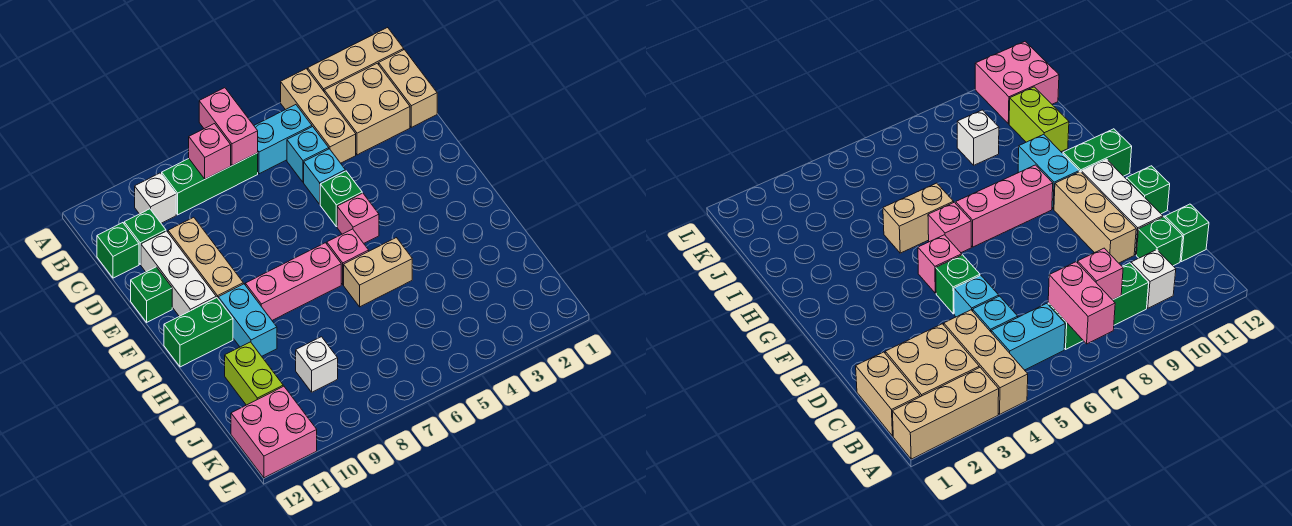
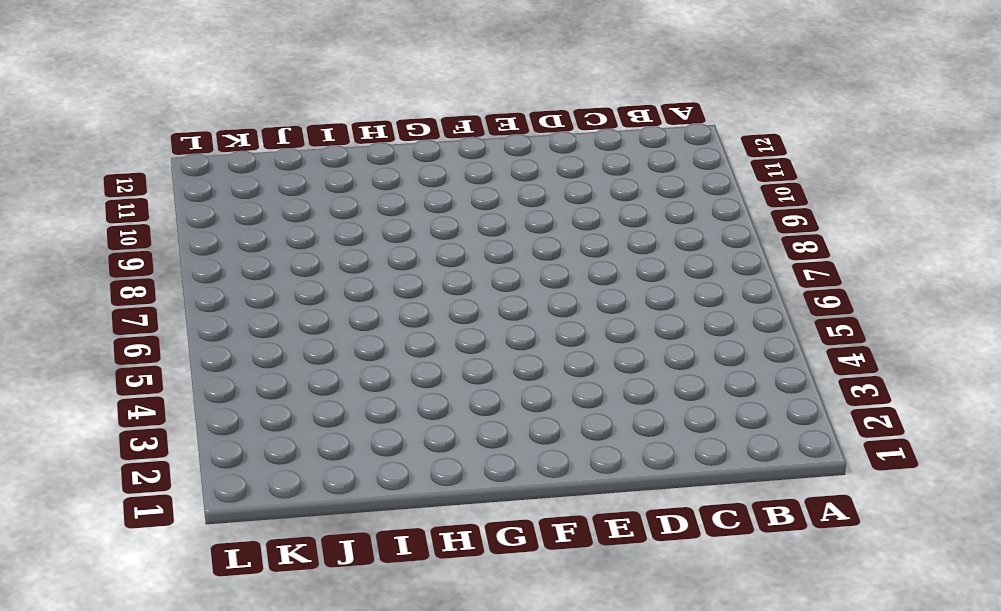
none -> tan brick A1:A3 level 1
none -> tan brick A4:C4 level 1
none -> tan brick B1:C1 level 1

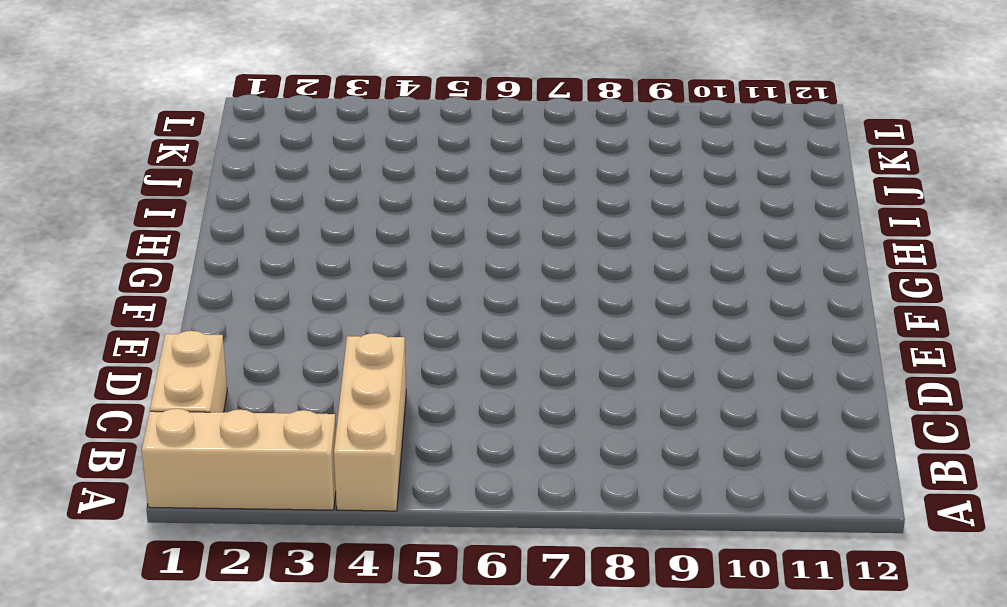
none -> tan brick B2:C3 level 1
none -> cyan brick B5:B6 level 1
none -> green brick B7:B9 level 1

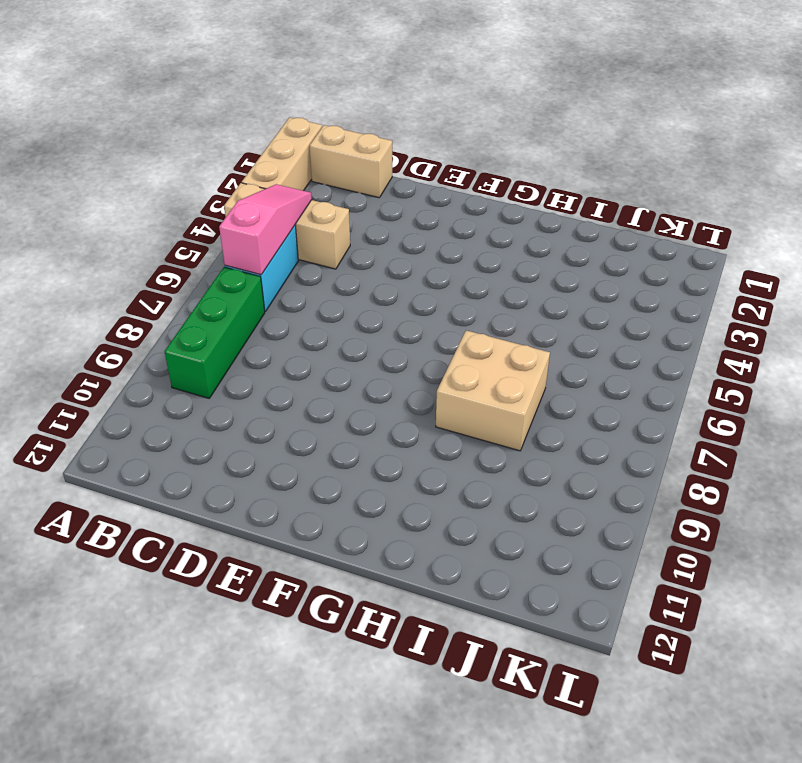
pink slope B4:B6 level 2 top 6 -> none
tan brick H7:I8 level 1 -> tan brick B2:C3 level 1
none -> white brick B10 level 1
none -> cyan brick C5 level 1
none -> green brick C11 level 1

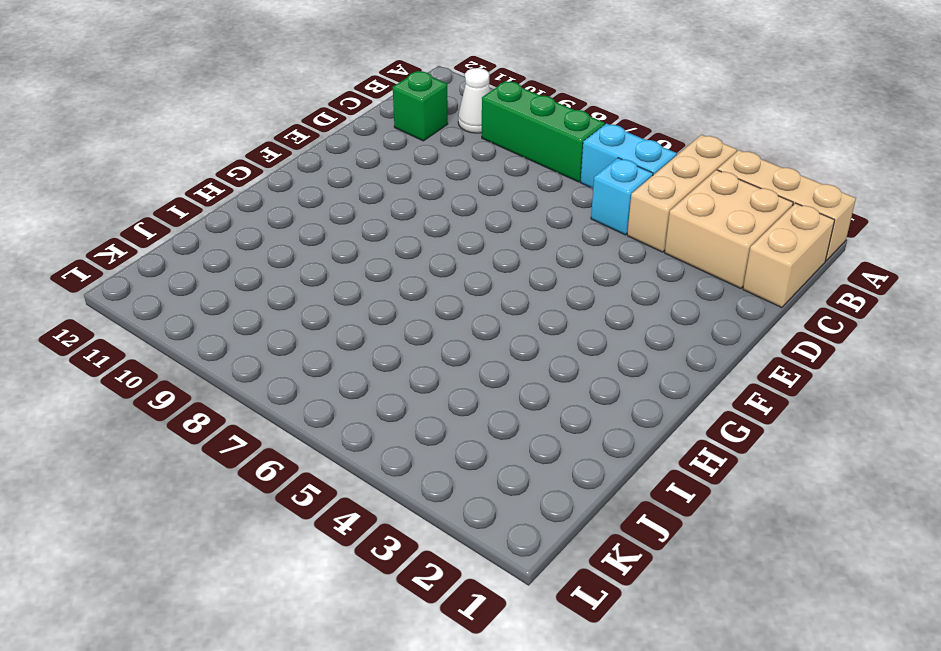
white cone B10 level 1 -> white brick B10 level 1
none -> green brick C12 level 1
none -> cyan brick D5 level 1
none -> tan brick D10:F10 level 1

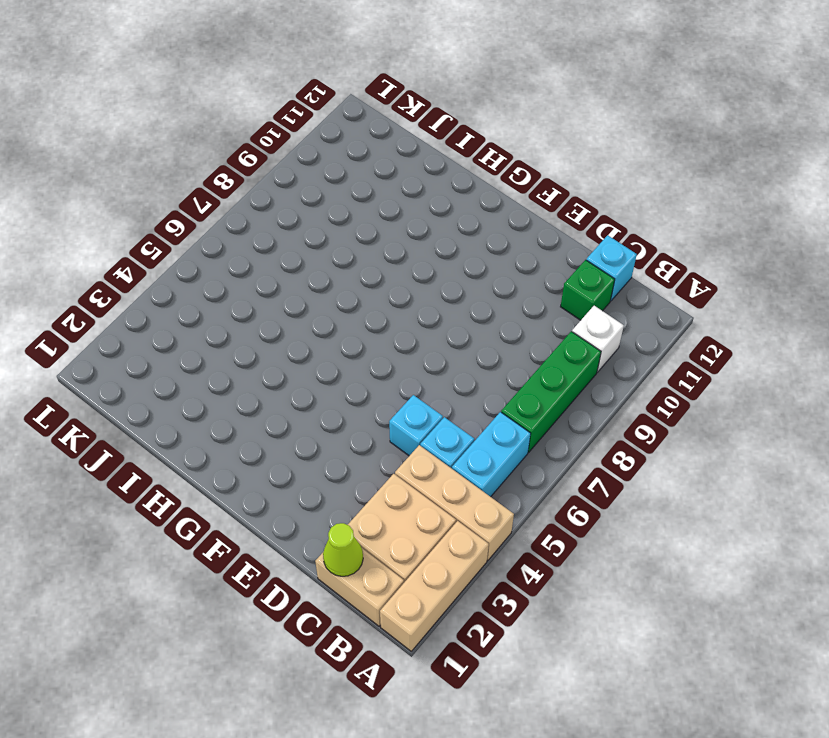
lime cone C1 level 2 -> none
cyan brick C12 level 1 -> green brick C12 level 1
none -> tan brick D10:F10 level 1
none -> white brick D11:F11 level 1
none -> green brick E5 level 1

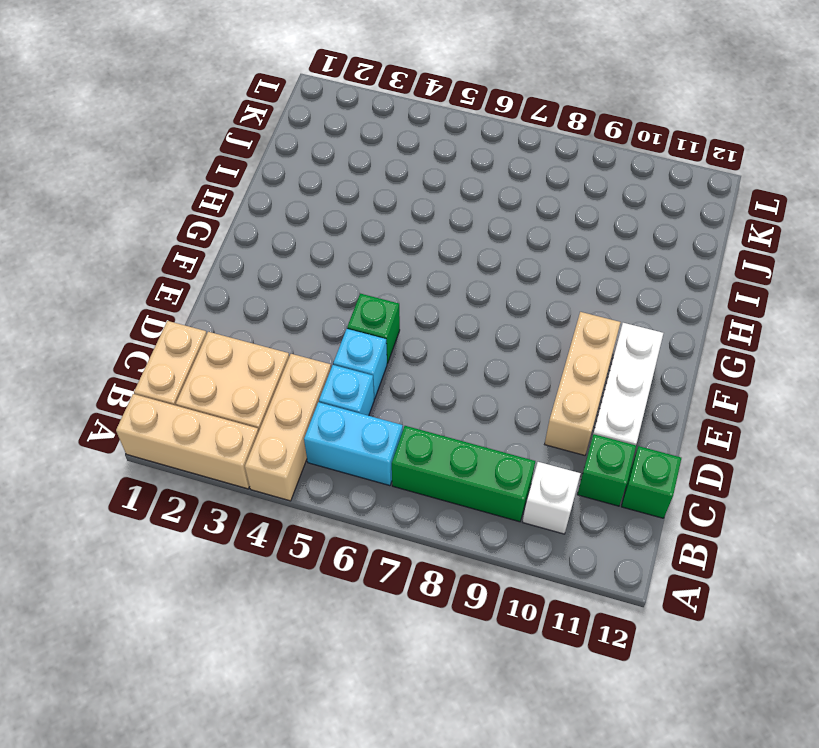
none -> green brick E12 level 1
none -> pink brick F5 level 1
none -> pink brick G6 level 1

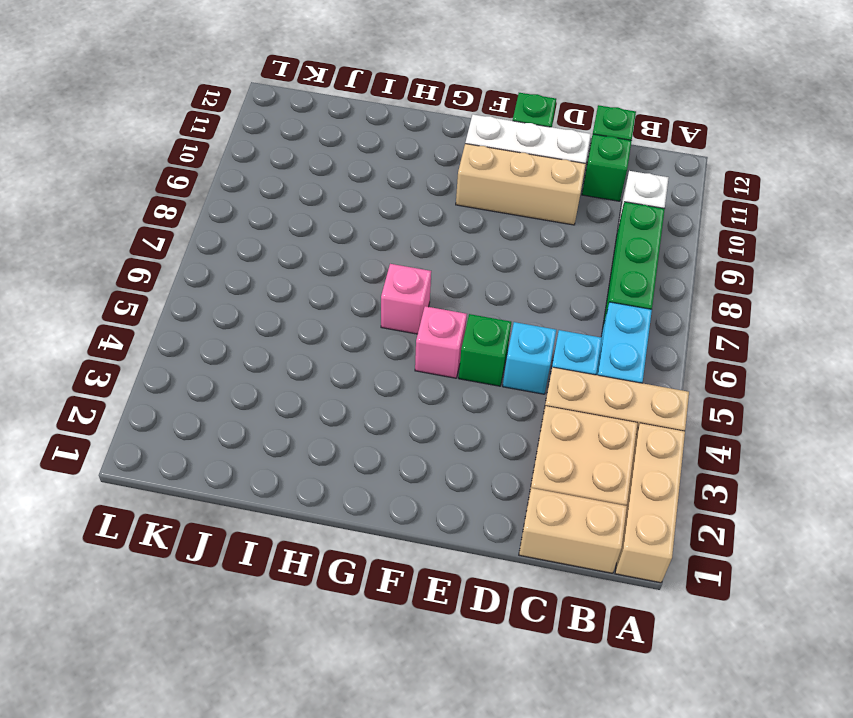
none -> pink brick G7:G9 level 1
none -> cyan brick G10:H10 level 1
none -> green brick G11:G12 level 1

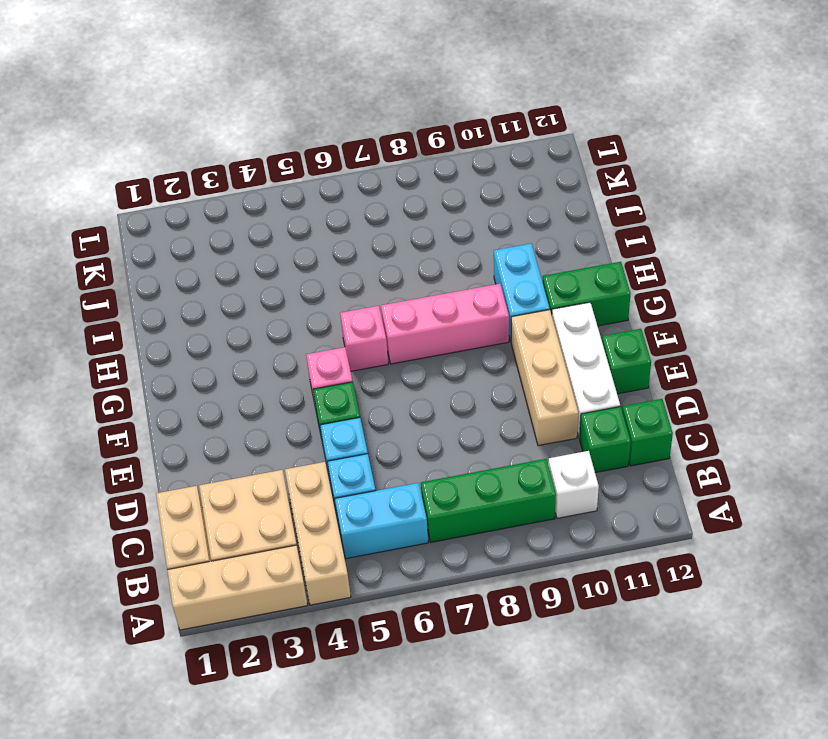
none -> tan brick H5:H6 level 1
none -> lime brick I11:J11 level 1
none -> white brick J9 level 1

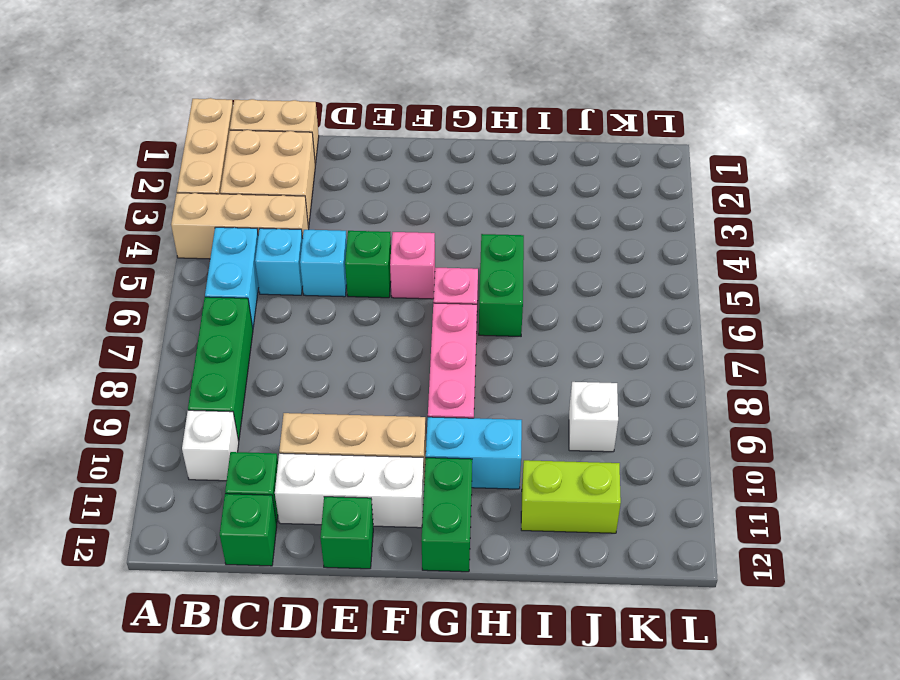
green brick H5:H6 level 1 -> tan brick H5:H6 level 1
none -> pink brick K11:L12 level 1
none -> pink brick A7:B7 level 2
none -> pink brick B8 level 2

